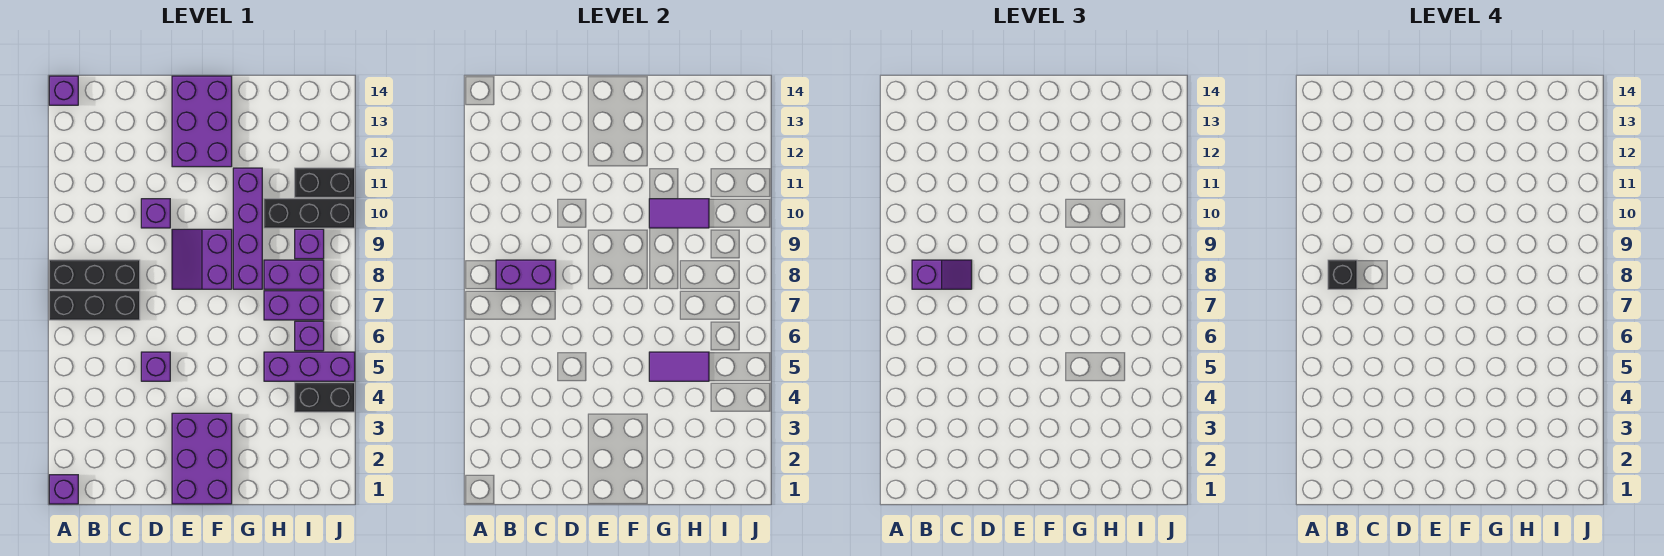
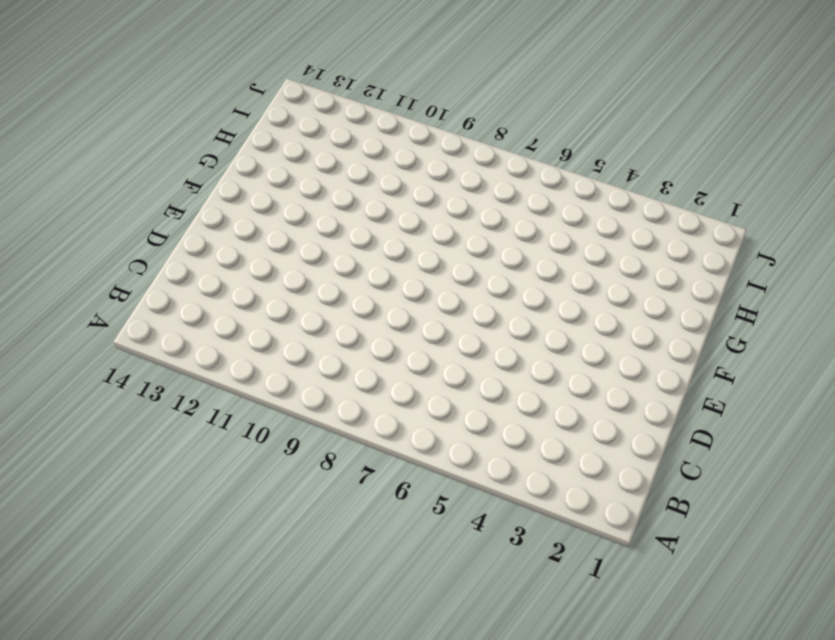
none -> purple brick A1 level 1
none -> black brick A7:C7 level 1
none -> black brick A8:C8 level 1

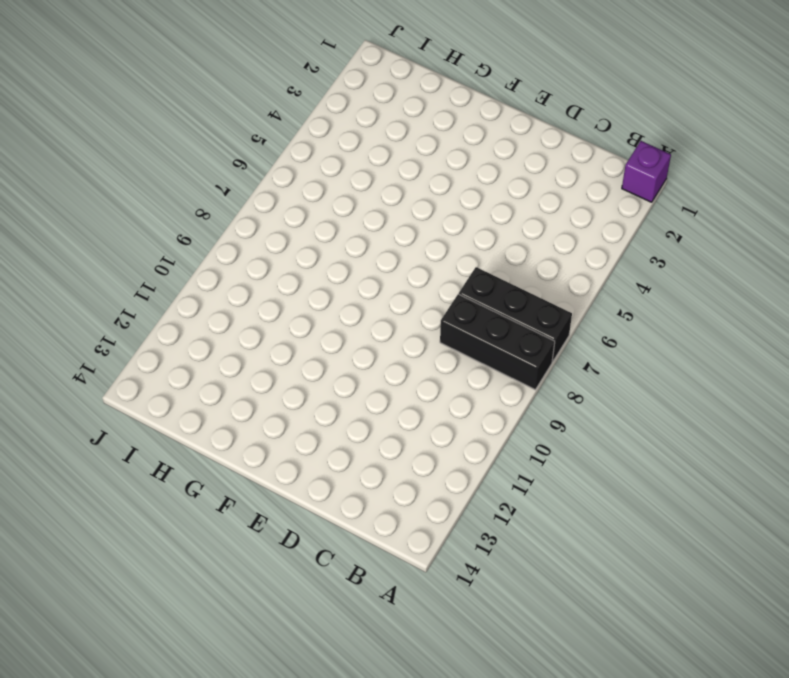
none -> purple brick A14 level 1
none -> purple brick D5 level 1
none -> purple brick D10 level 1

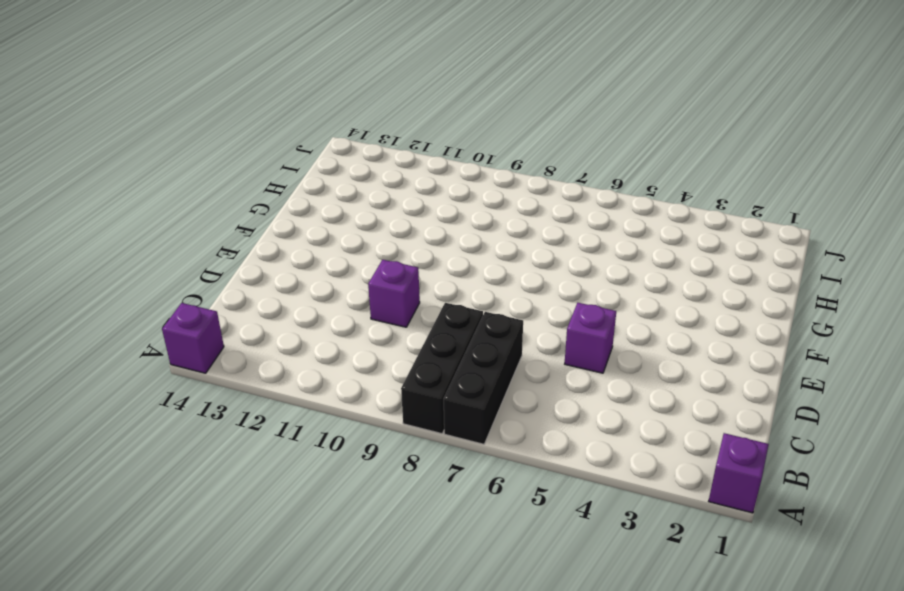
none -> purple brick E1:F3 level 1
none -> purple slope E8:F9 level 1 top F
none -> purple brick E12:F14 level 1

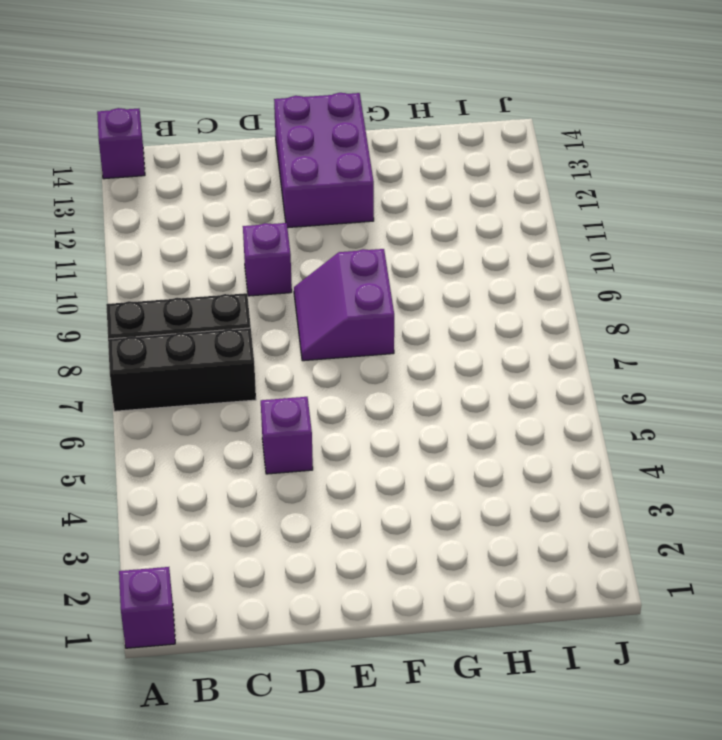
none -> purple brick E1:F3 level 1
none -> purple brick G8:G11 level 1
none -> purple brick H5:J5 level 1

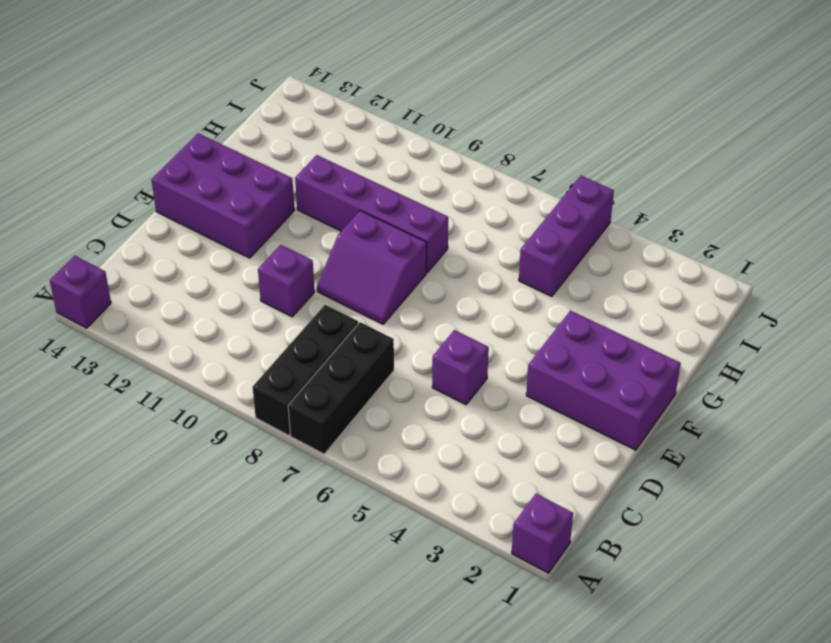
none -> purple brick H7:I7 level 1
none -> purple brick H8:I8 level 1
none -> black brick H10:J10 level 1

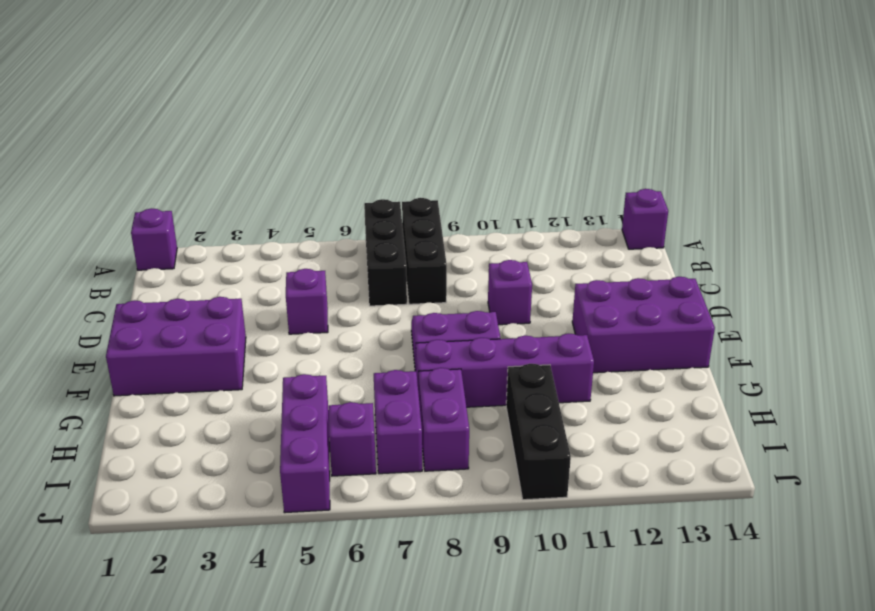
none -> black brick I4:J4 level 1
none -> purple brick I9 level 1
none -> black brick I11:J11 level 1

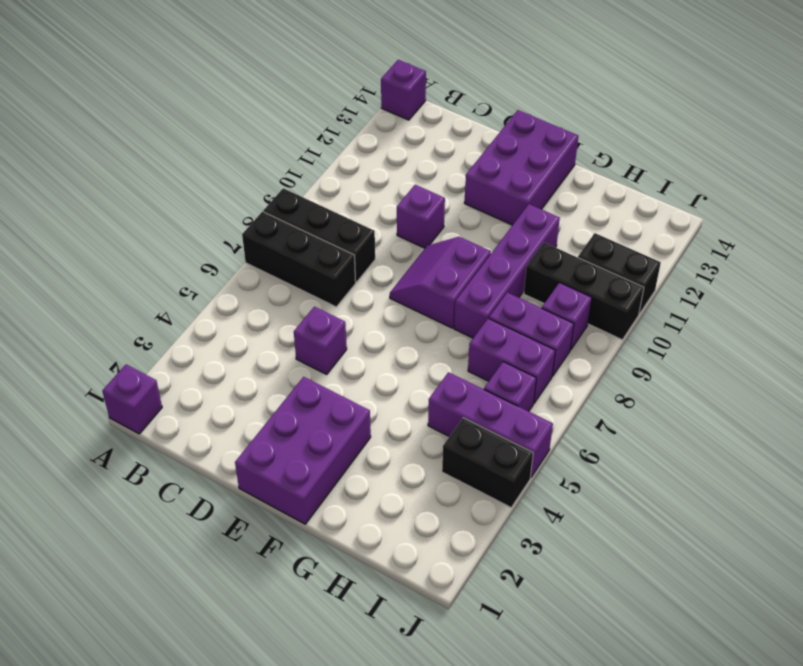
none -> purple brick B8:C8 level 2
none -> purple tile G5:H5 level 2
none -> purple tile G10:H10 level 2

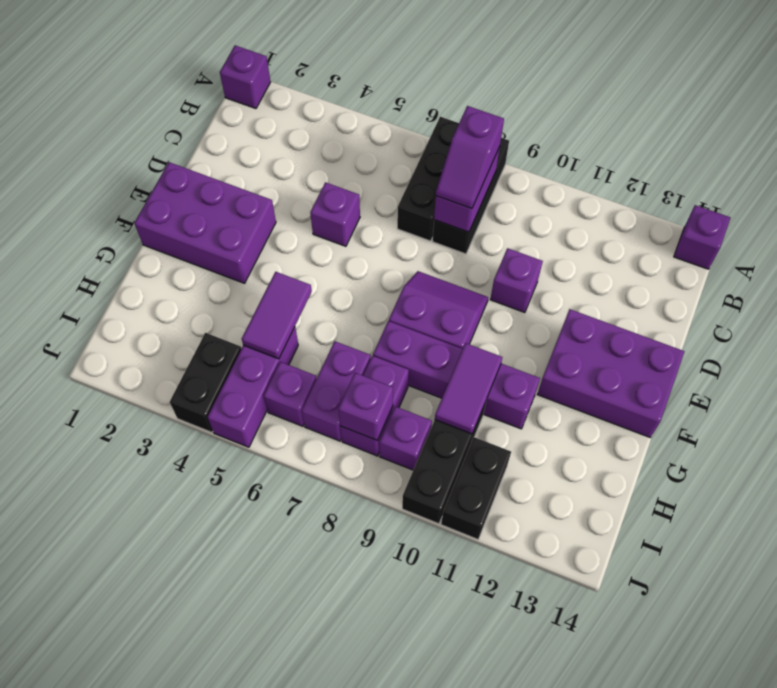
purple brick I8 level 2 -> none
none -> black brick B8 level 4

